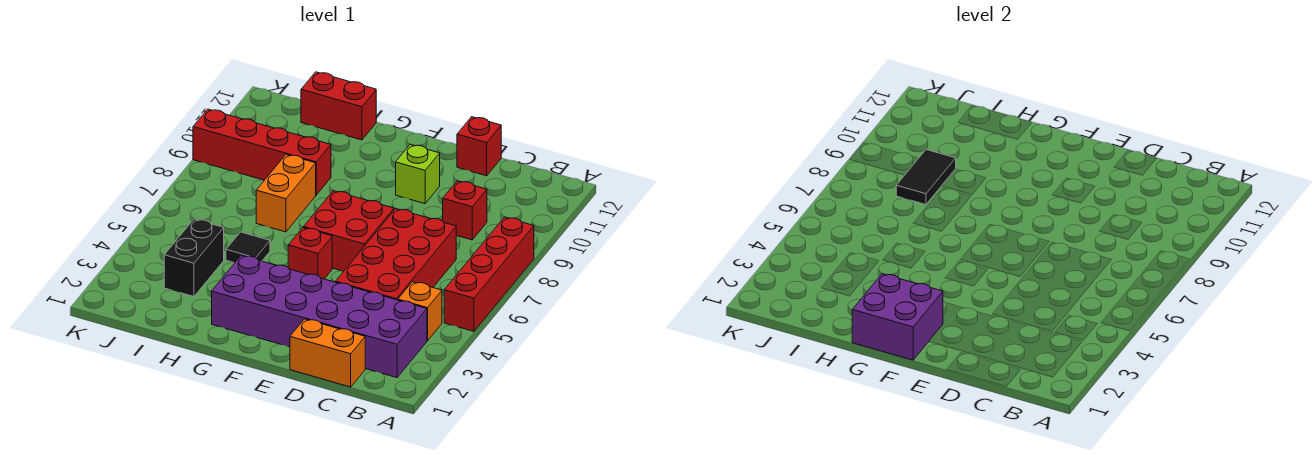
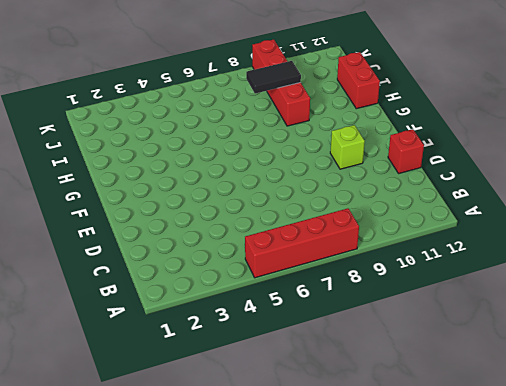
none -> purple brick B2:G3 level 1
none -> orange brick B4 level 1
none -> orange brick C1:D1 level 1

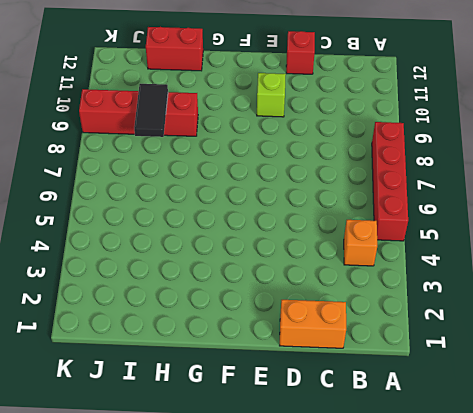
none -> purple brick B2:G3 level 1
none -> red brick C4:D7 level 1
none -> red brick C9 level 1

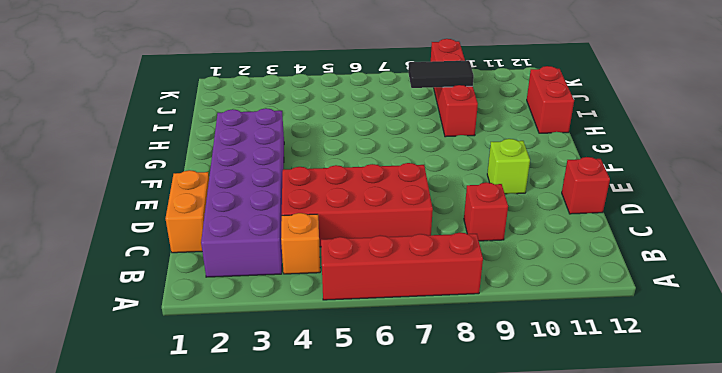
none -> red brick E6:F7 level 1
none -> red brick F5 level 1
none -> black tile H5 level 1

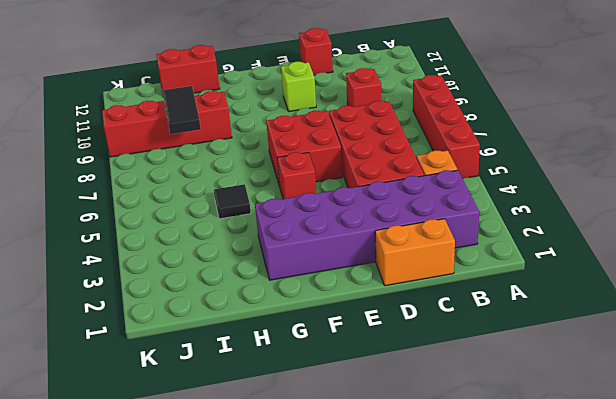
none -> orange brick H7:H8 level 1
none -> black brick I3:I4 level 1
none -> purple brick F1:G2 level 2

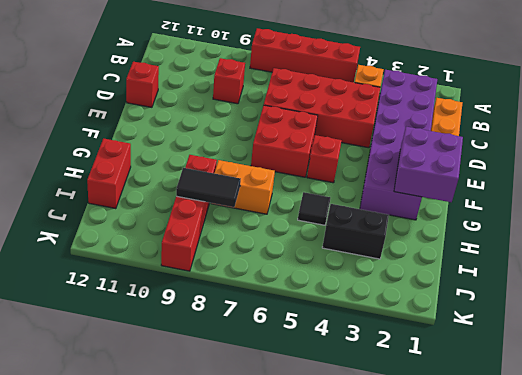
none -> lime brick E10 level 1

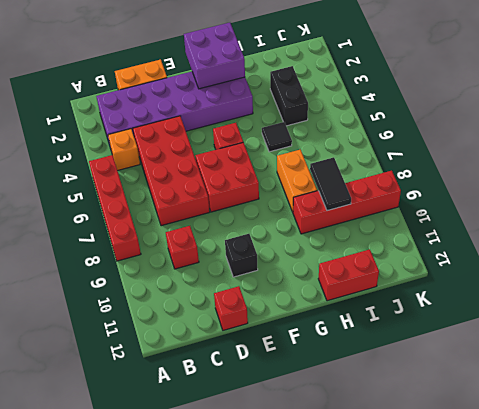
black brick E10 level 1 -> lime brick E10 level 1

